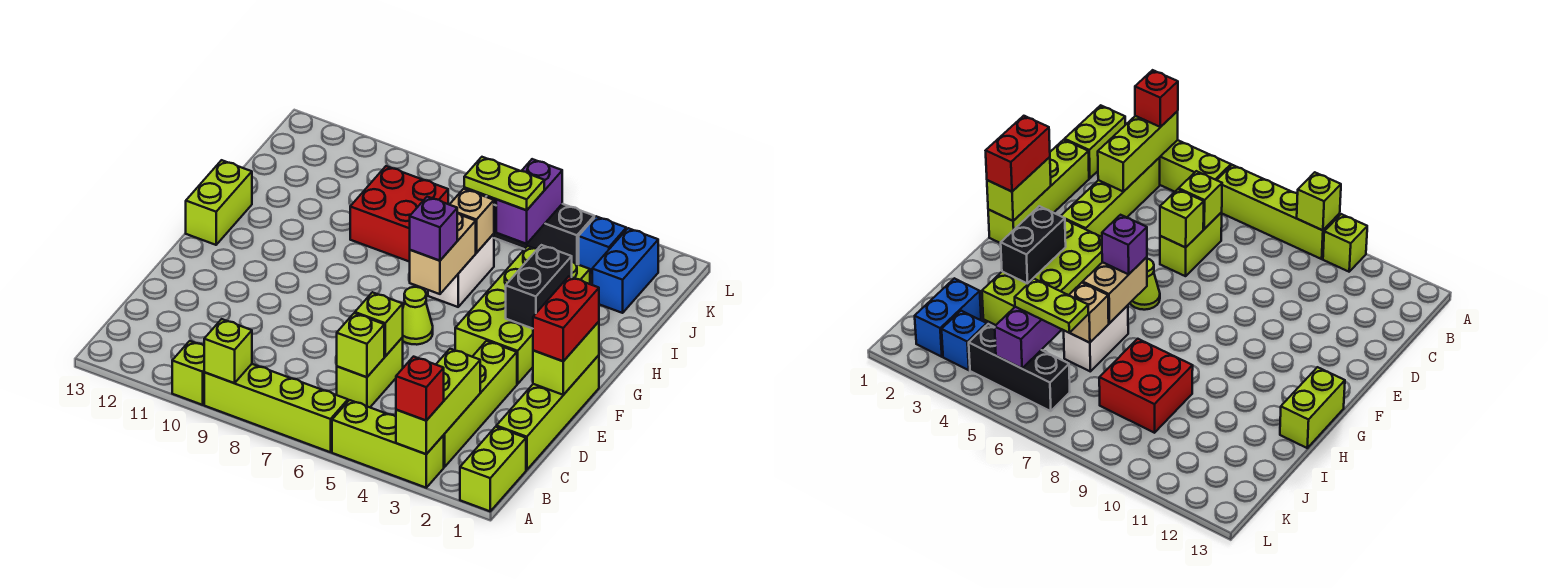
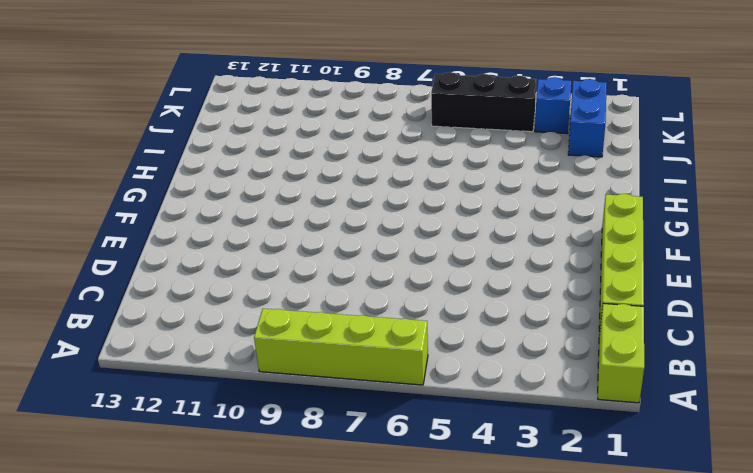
none -> lime brick A3:A5 level 1
none -> lime brick A10 level 1
none -> lime brick B3:E3 level 1

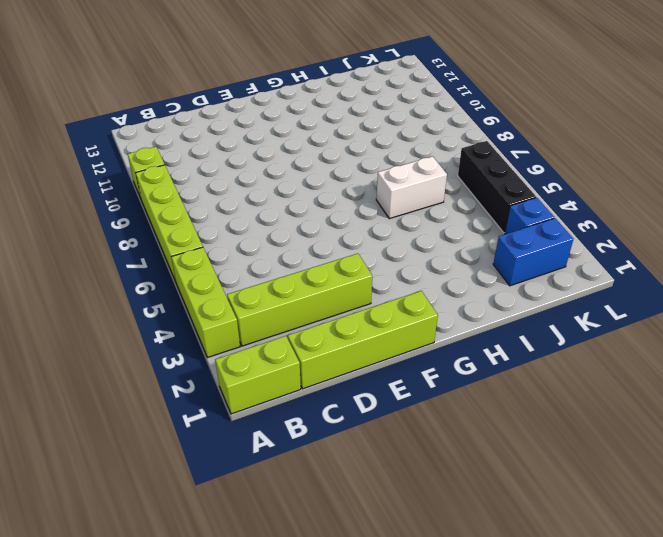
none -> lime brick C6:D6 level 1
none -> lime brick F3:I4 level 1
none -> lime cone F6 level 1

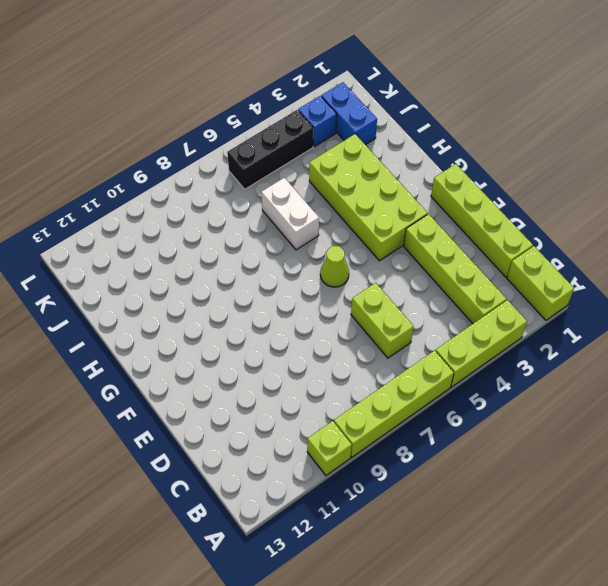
none -> lime brick G13:H13 level 1
none -> red brick I8:J9 level 1
none -> lime brick A3:C3 level 2

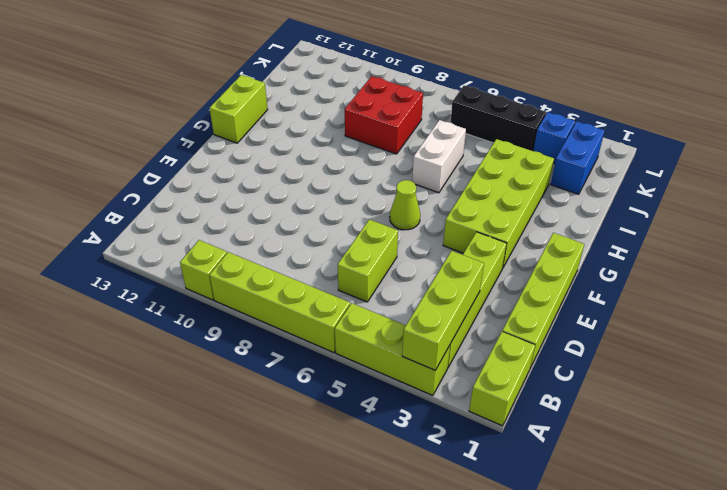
none -> lime brick A9 level 2
none -> lime brick C6 level 2
none -> lime brick D6 level 2

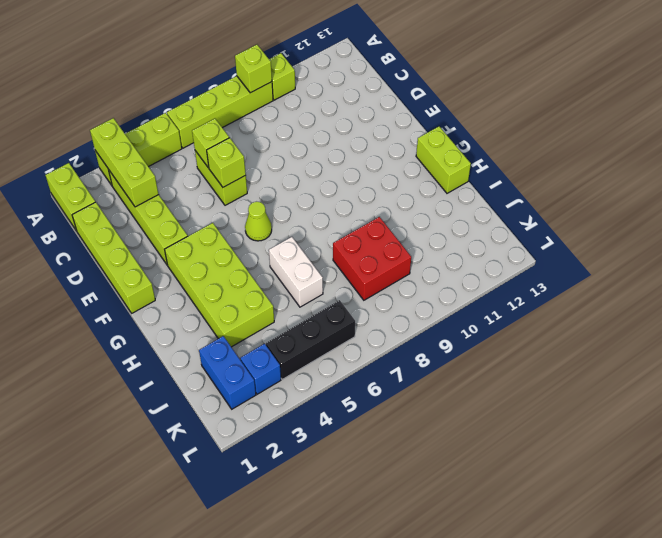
none -> lime brick E1:F1 level 2
none -> black brick G3:H3 level 2
none -> tan brick G6:H6 level 2

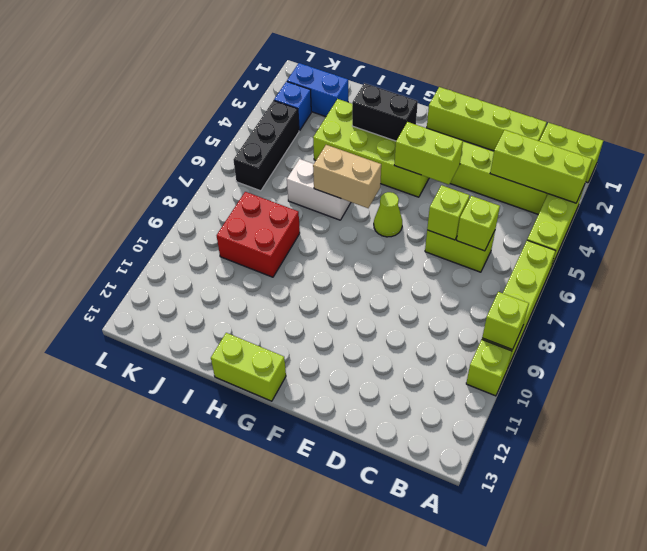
lime brick E4:F4 level 2 -> lime brick E1:F1 level 2
none -> tan brick I6 level 2
none -> purple brick J5:K5 level 2
none -> red brick A3 level 3

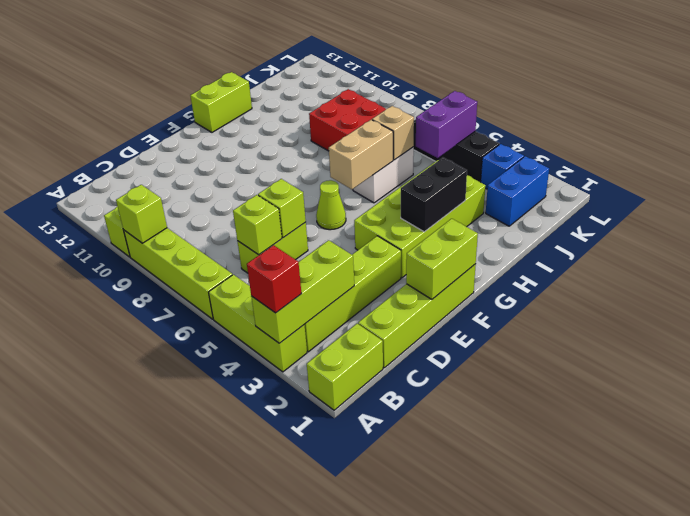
none -> red brick E1:F1 level 3
none -> purple brick G6 level 3
none -> lime plate J5:J6 level 3

